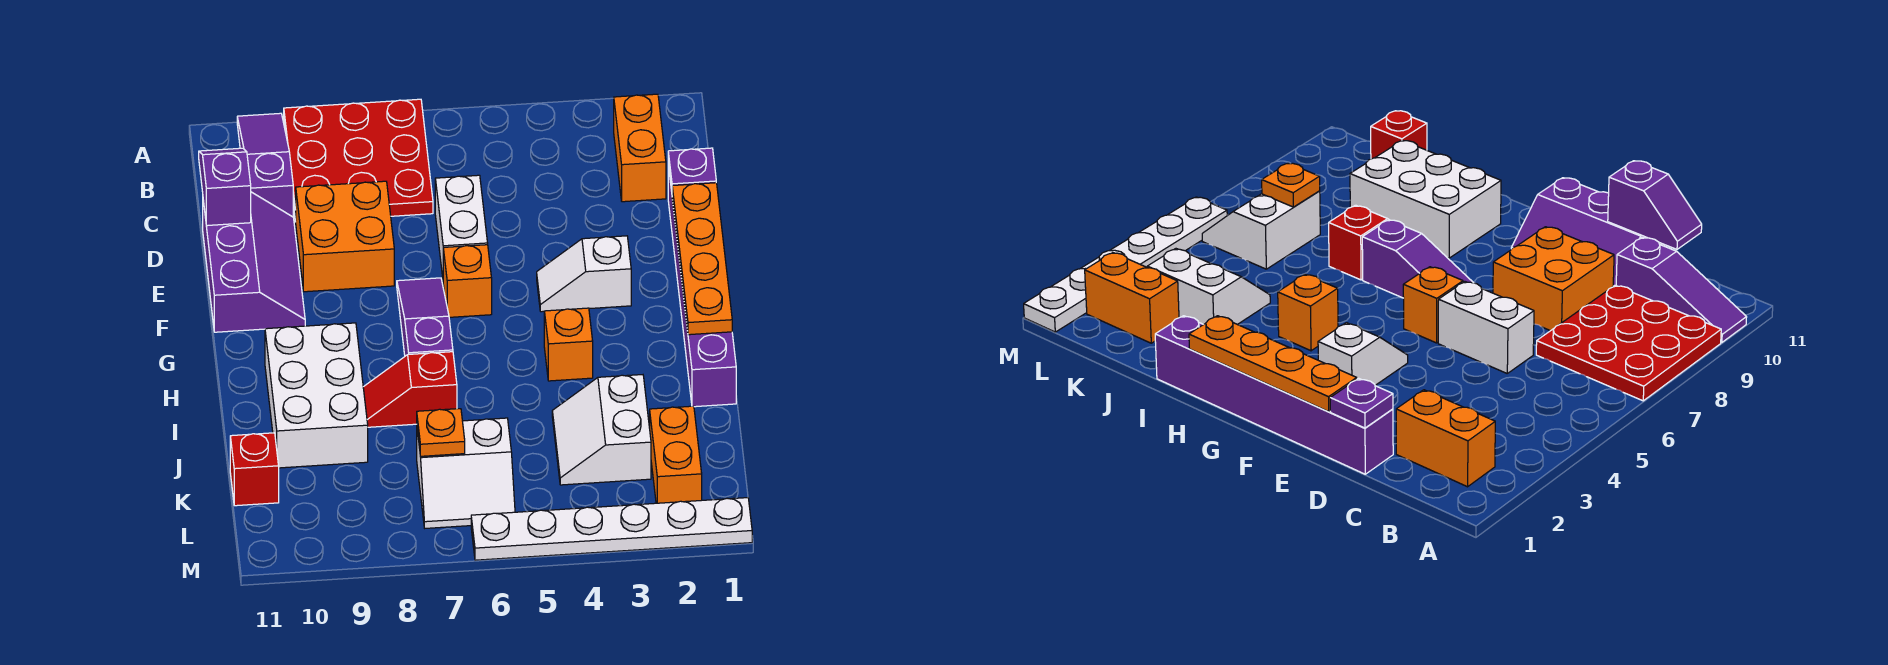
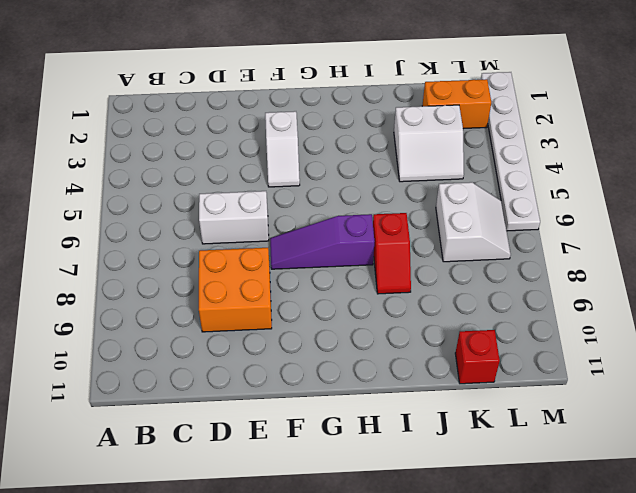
none -> red plate A7:C9 level 1
none -> purple slope A10:C10 level 1 top C
none -> orange brick B2:C2 level 1

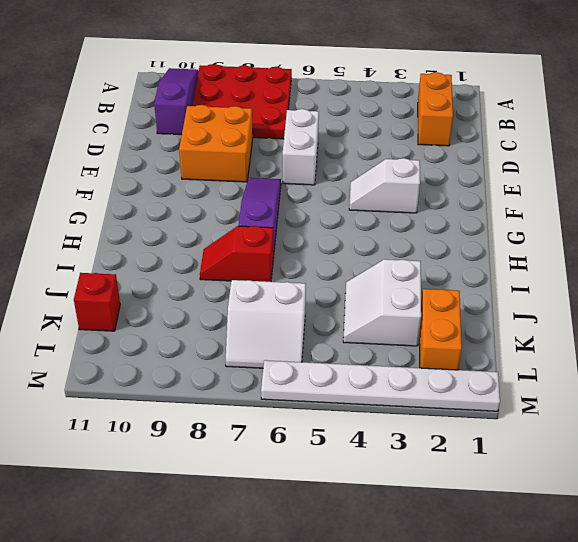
none -> purple brick D1:I1 level 1
none -> purple slope D10:F11 level 1 top 11
none -> orange brick F6 level 1

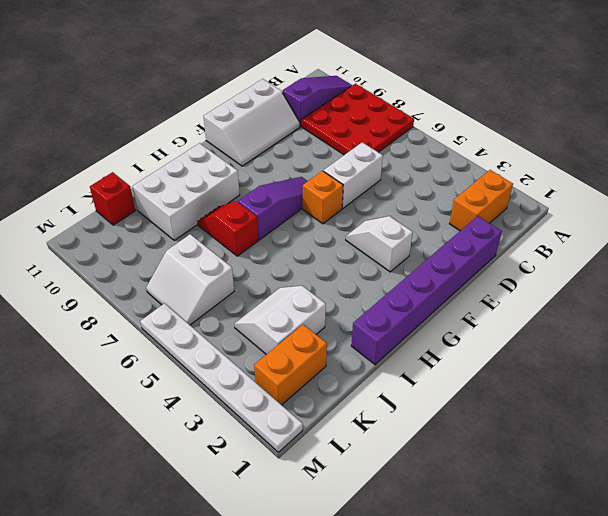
white slope D10:F11 level 1 top 11 -> purple slope D10:F11 level 1 top 11
none -> orange brick D8:E9 level 1
none -> orange brick H4 level 1
none -> purple slope C11:D11 level 2 top D

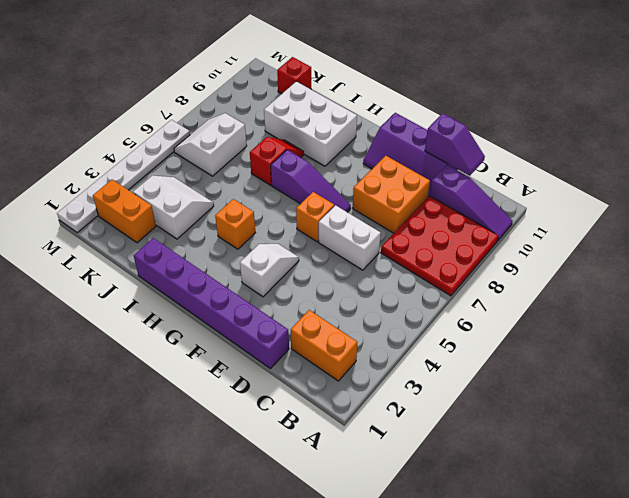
none -> purple plate D1 level 2
none -> orange plate E1:H1 level 2
none -> orange plate K7 level 2

